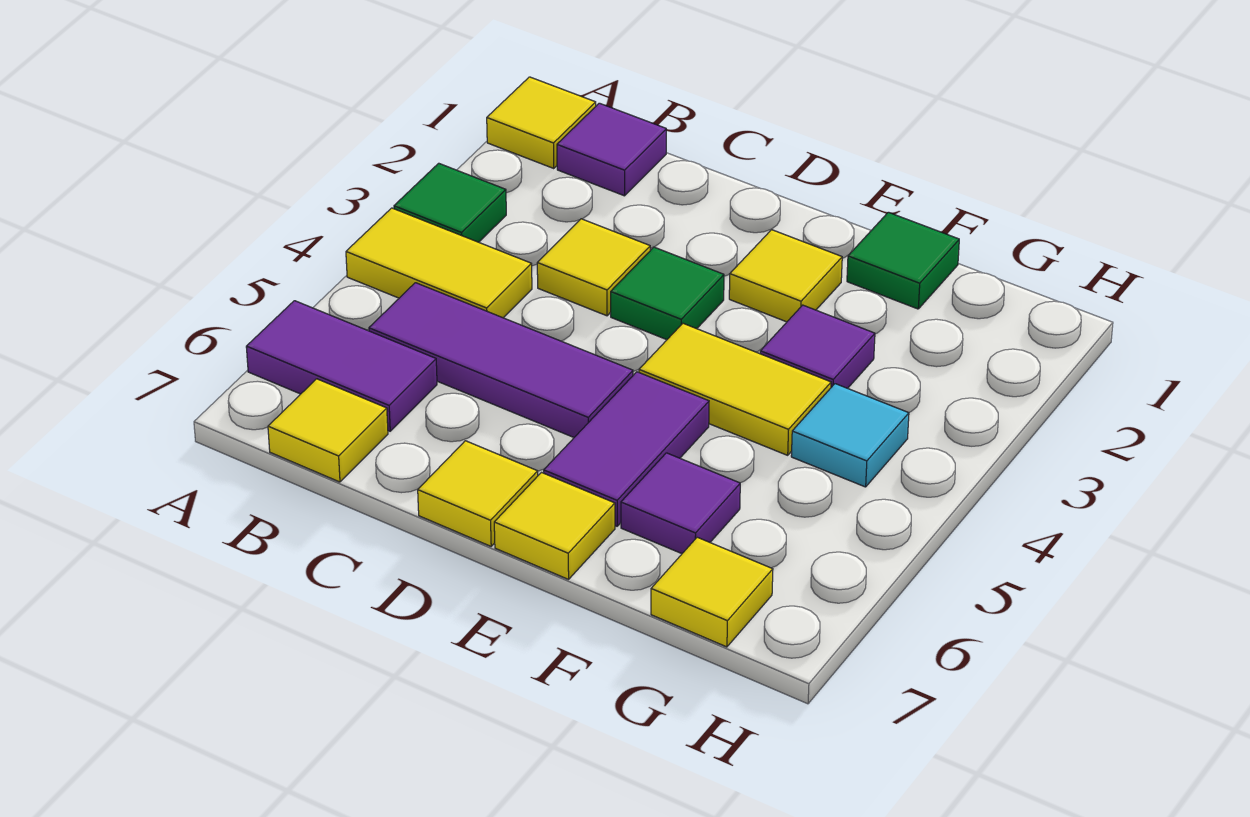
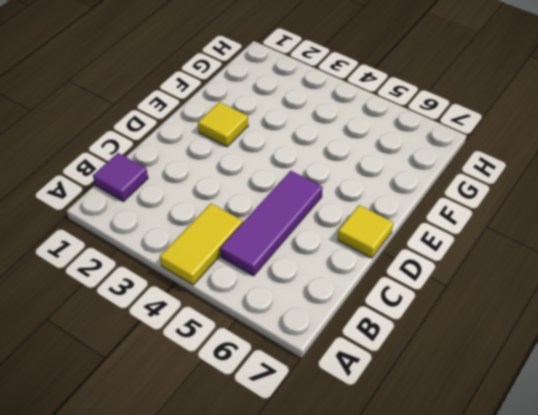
none -> yellow tile A1 level 1
none -> green tile A3 level 1
none -> purple tile A6:B6 level 1

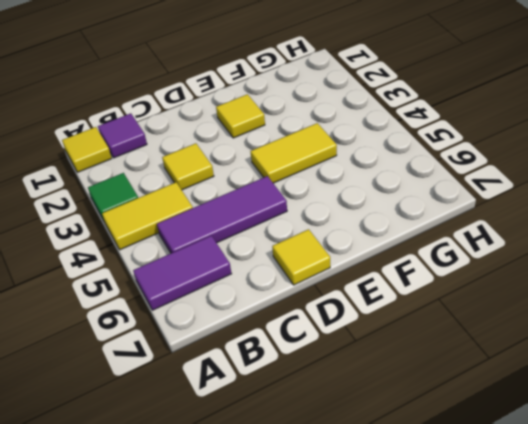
none -> yellow tile B7 level 1
none -> green tile D3 level 1
none -> purple tile E5:E6 level 1

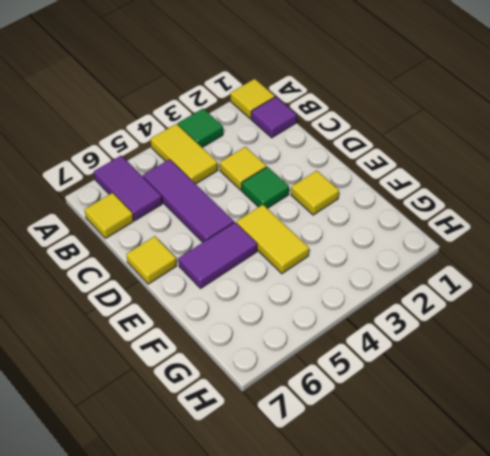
none -> yellow tile E7 level 1
none -> green tile F1 level 1
none -> purple tile F3 level 1

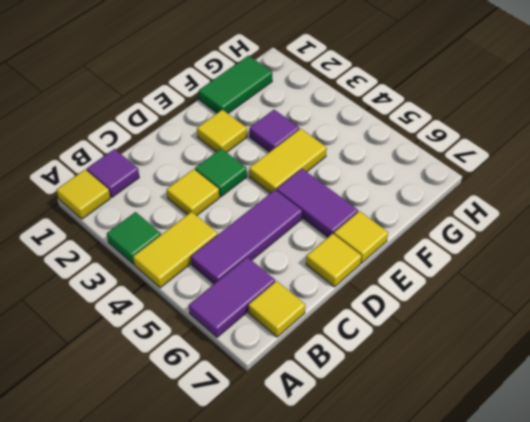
green tile F1:G1 level 1 -> green tile F1 level 1
none -> purple tile F6 level 1
none -> cyan tile G4 level 1
none -> yellow tile G7 level 1

